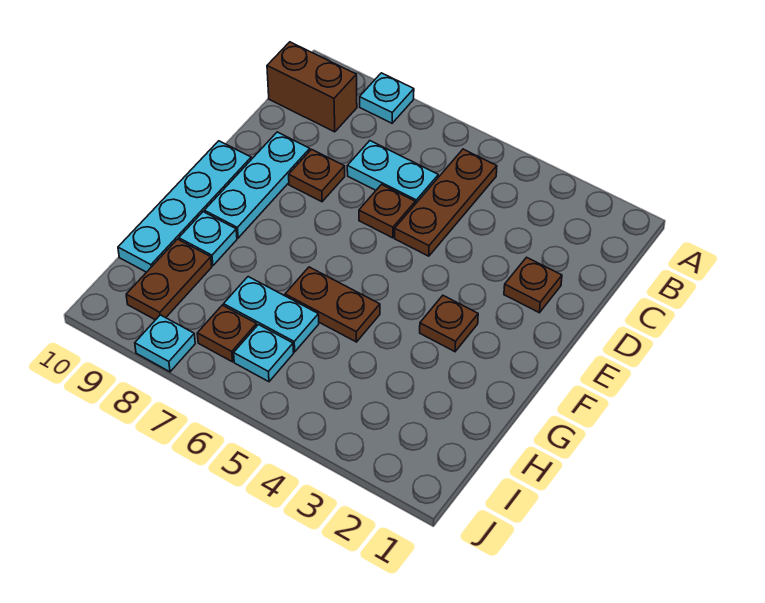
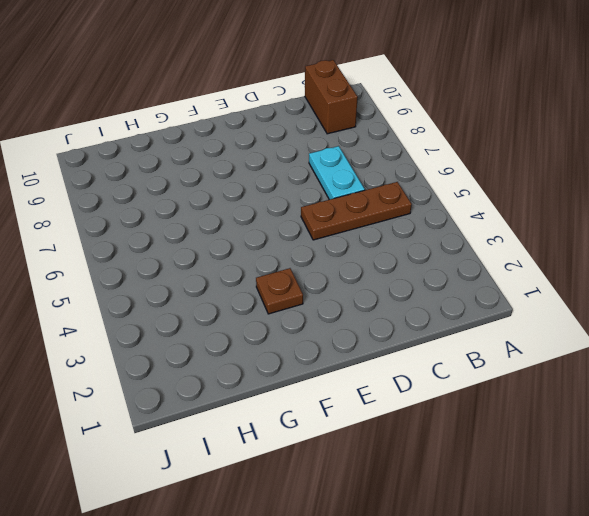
none -> cyan plate A8 level 1
none -> brown plate D2 level 1
none -> brown plate D6 level 1

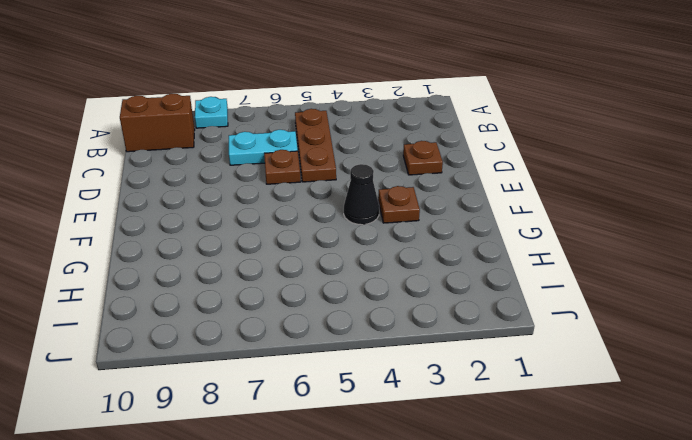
black cone F4 level 1 -> none
none -> brown plate D8 level 1
none -> cyan plate D9:F9 level 1
none -> cyan plate E10:H10 level 1

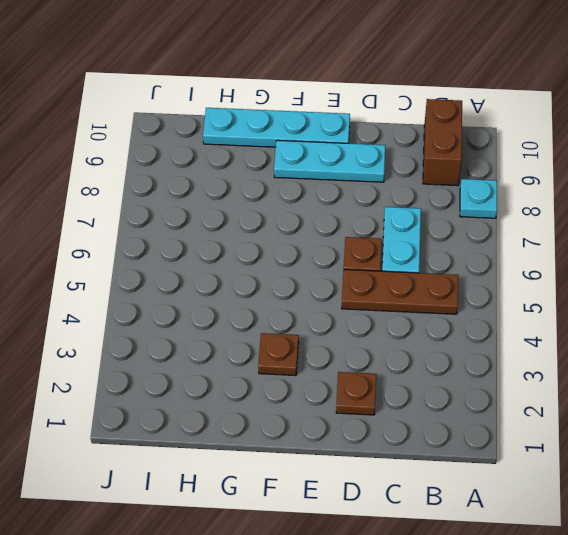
none -> brown plate D8 level 1
none -> brown plate G5:G6 level 1
none -> cyan plate G9 level 1

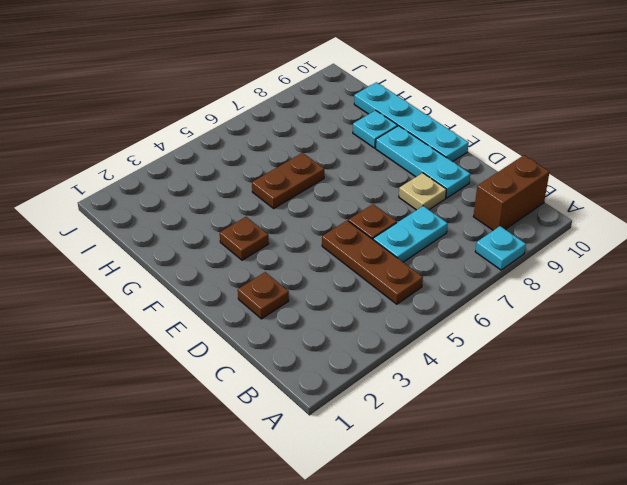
tan plate D8 level 1 -> brown plate D8 level 1
none -> cyan plate H6:H7 level 1
none -> brown plate H9:I9 level 1
none -> cyan plate I6 level 1

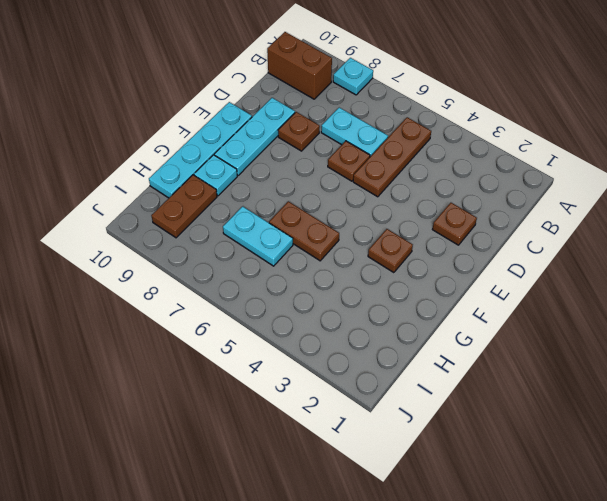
none -> cyan plate I6 level 1
none -> brown plate I7 level 1
none -> cyan plate J8 level 1

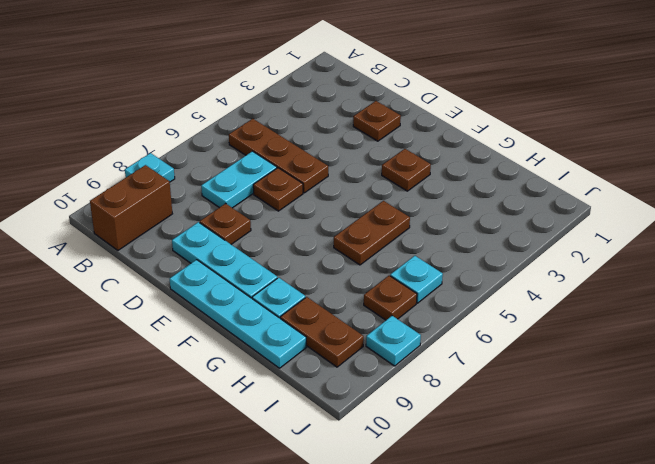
none -> cyan plate H6:H7 level 1

